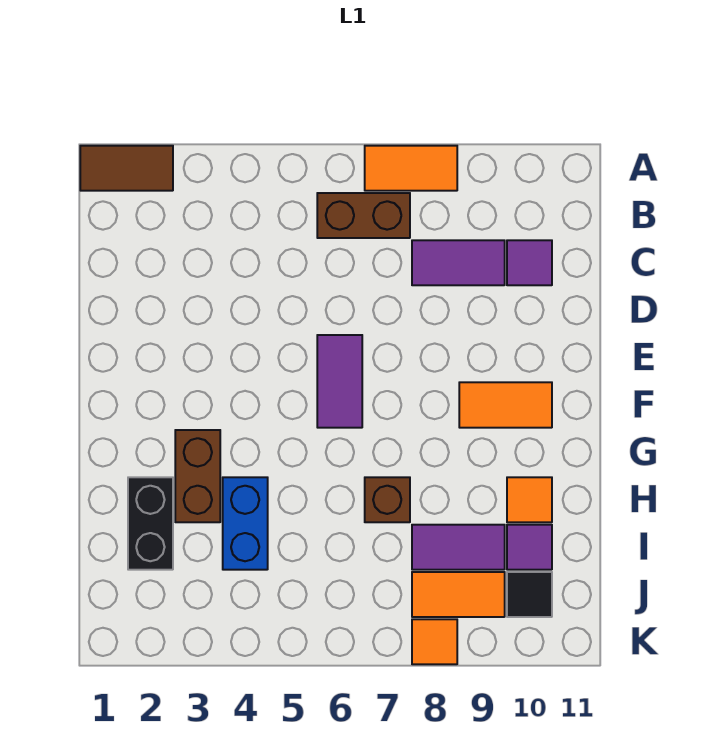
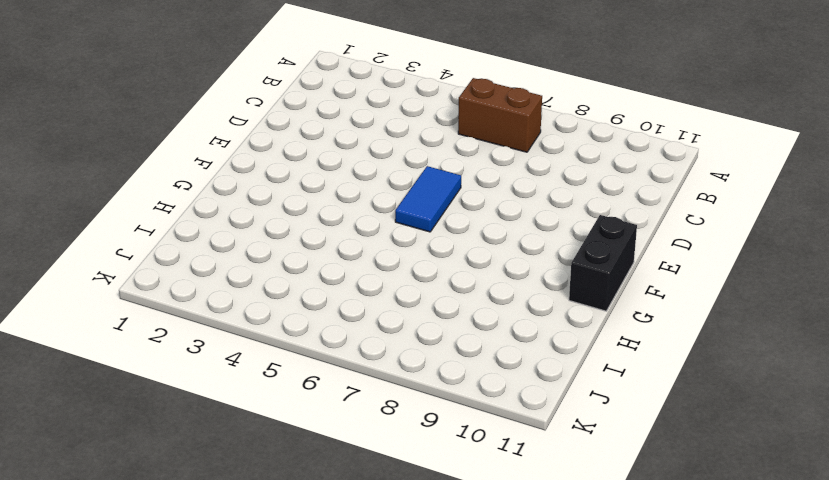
blue tile E6:F6 level 1 -> purple tile E6:F6 level 1
black brick F11:G11 level 1 -> black brick H2:I2 level 1
none -> brown tile A1:A2 level 1
none -> orange tile A7:A8 level 1
none -> purple tile C8:C9 level 1

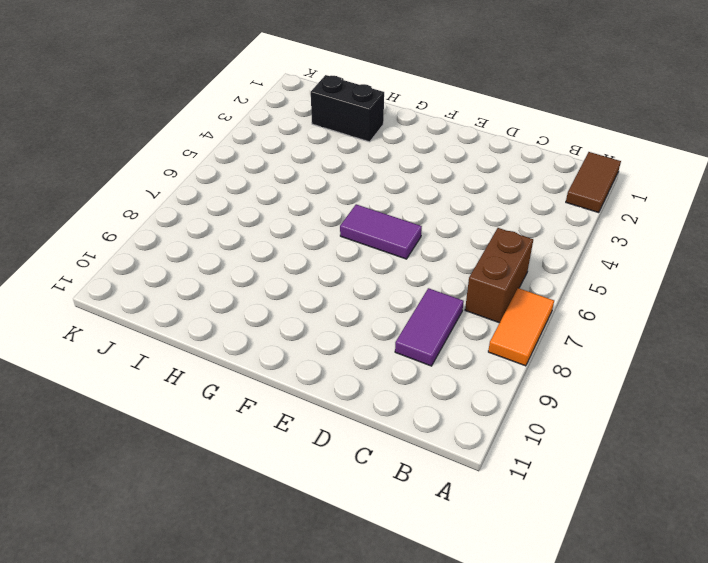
none -> purple tile C10 level 1
none -> orange tile F9:F10 level 1
none -> brown brick G3:H3 level 1

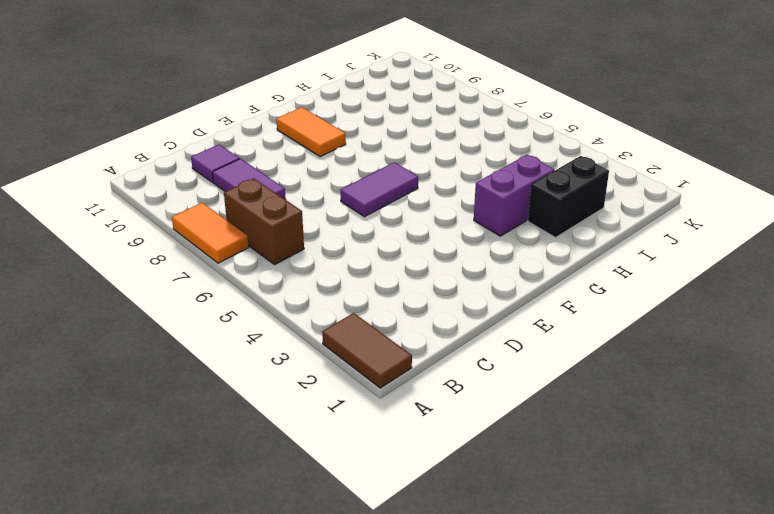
purple brick G3:H3 level 1 -> brown brick G3:H3 level 1
none -> blue brick H4:I4 level 1
none -> brown brick H7 level 1
none -> orange tile H10 level 1

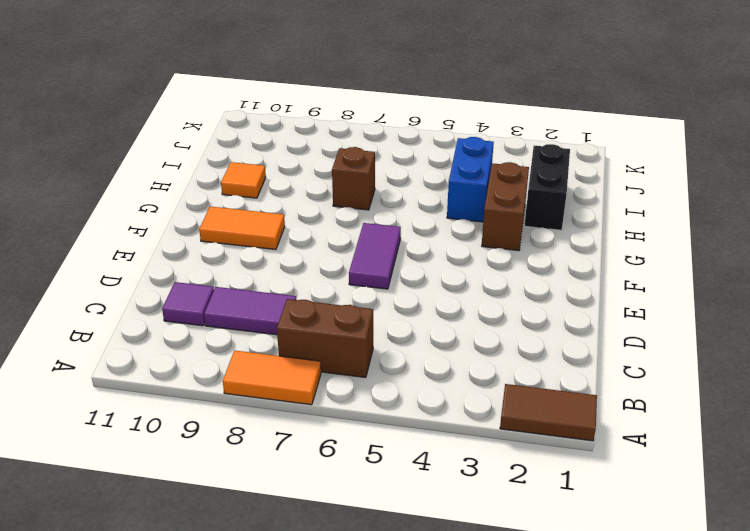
none -> purple tile I8:I9 level 1
none -> purple tile I10 level 1
none -> orange tile J8:J9 level 1

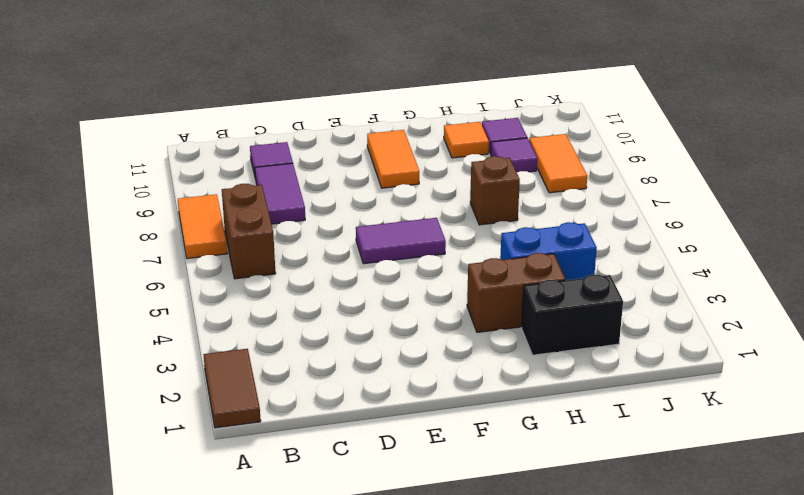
purple tile I9 level 1 -> purple tile I8:I9 level 1
none -> black tile J10 level 1
none -> orange tile K8 level 1

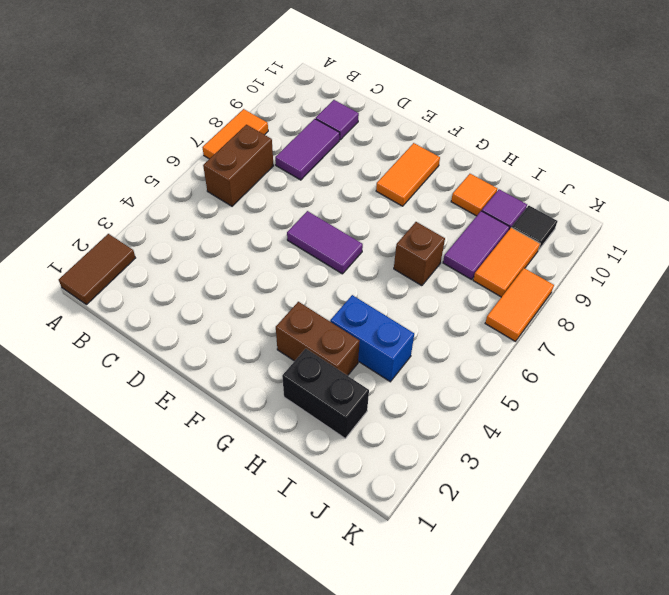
orange tile K7:K8 level 1 -> orange tile K8 level 1

